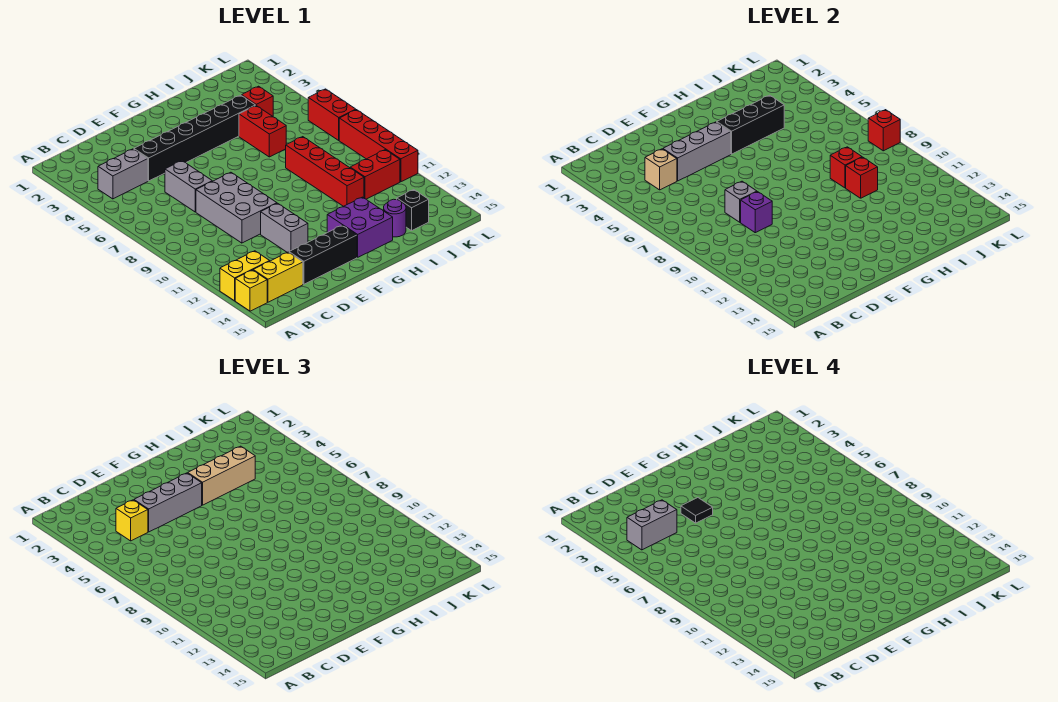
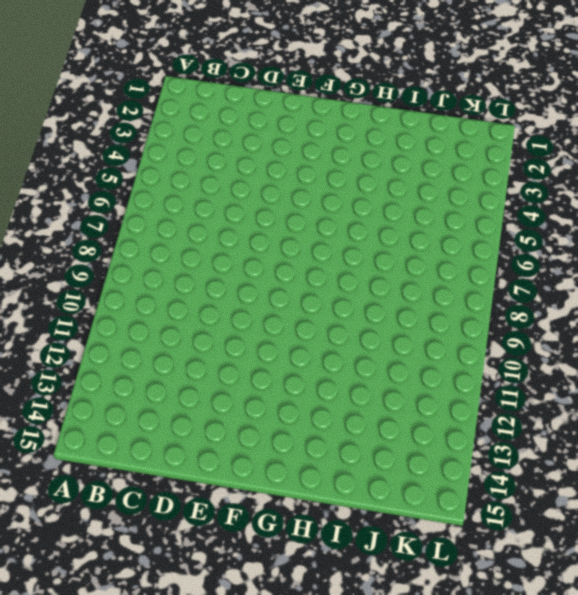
none -> yellow brick A13:B13 level 1
none -> yellow brick A14 level 1
none -> grey brick B4:C4 level 1
none -> yellow brick B14:C14 level 1

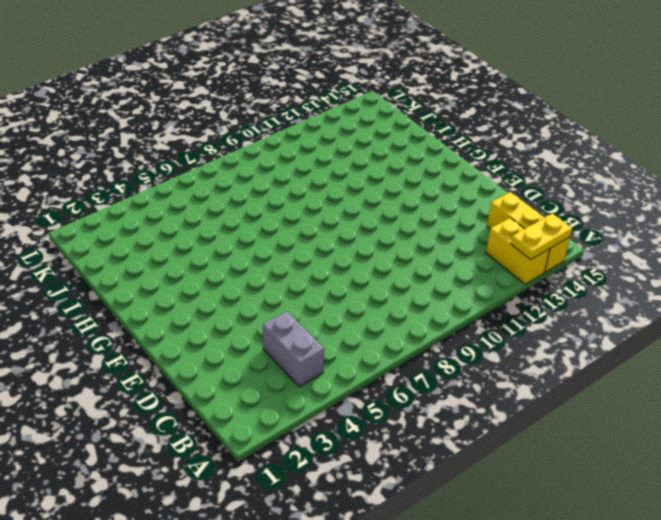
yellow plate A13:A14 level 2 -> none
none -> black brick D4:I4 level 1
none -> grey brick D6:D7 level 1
none -> grey brick D8:E10 level 1
none -> black brick D14:F14 level 1

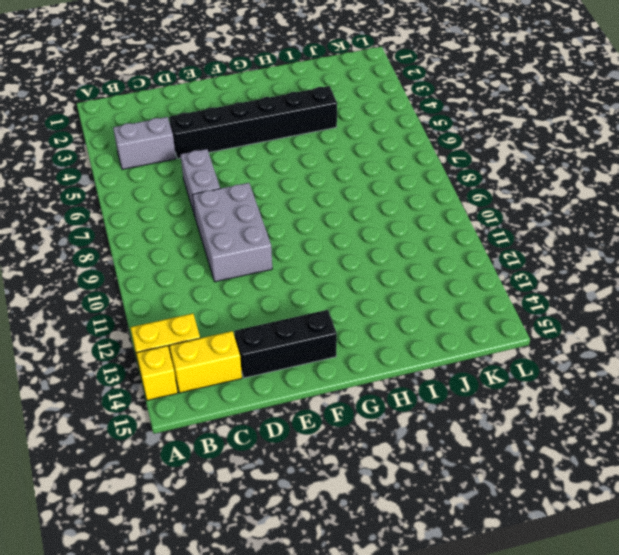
none -> grey brick E11:E12 level 1
none -> purple brick G13:H14 level 1
none -> red brick I5:I6 level 1
none -> red brick I8:I11 level 1

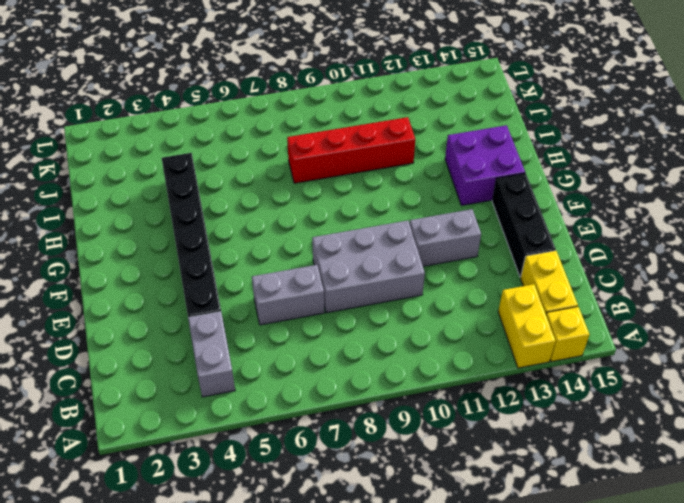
none -> red brick I5:I6 level 1
none -> purple round brick I14 level 1
none -> red brick J4 level 1
none -> red brick J11:K11 level 1

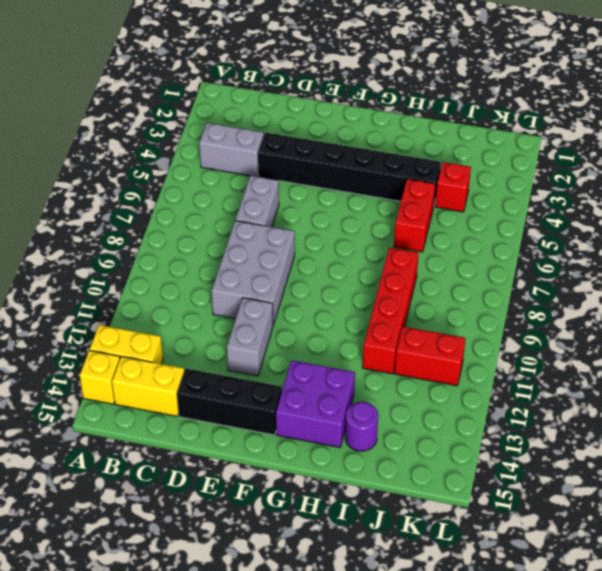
none -> black brick J14 level 1
none -> red brick L6:L7 level 1
none -> red brick L8:L11 level 1
none -> tan brick C4 level 2

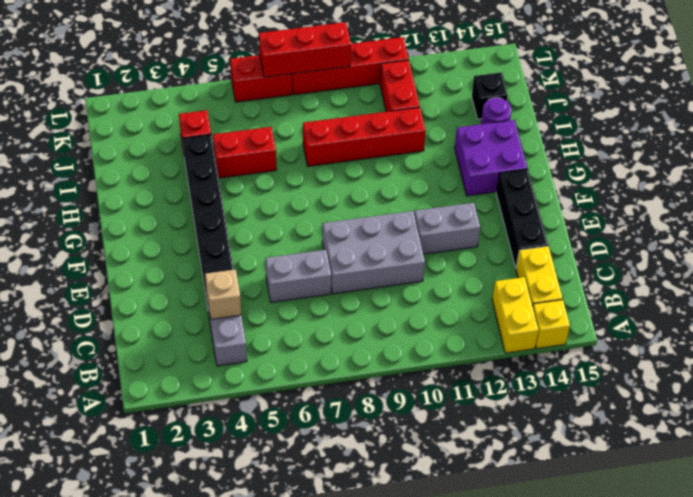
red brick L7:L9 level 2 -> red brick L8 level 2
none -> grey brick D4:F4 level 2
none -> grey brick D8 level 2
none -> purple brick D9 level 2
none -> black brick G4:I4 level 2

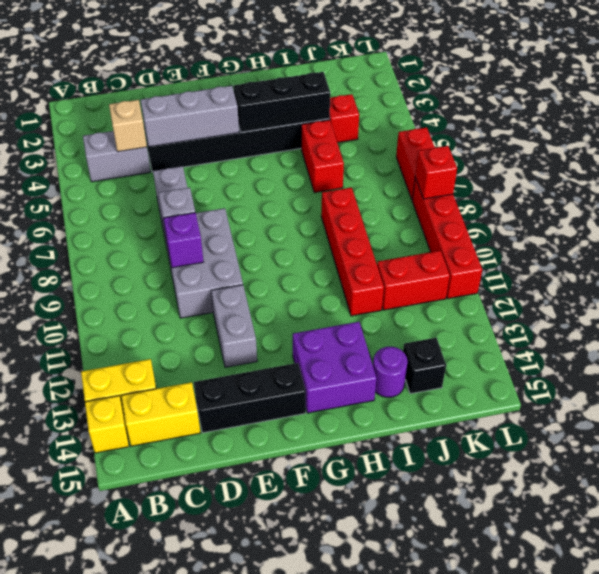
none -> red brick I9 level 2
none -> red brick I10 level 2
none -> yellow brick C4 level 3
none -> grey brick D4:F4 level 3

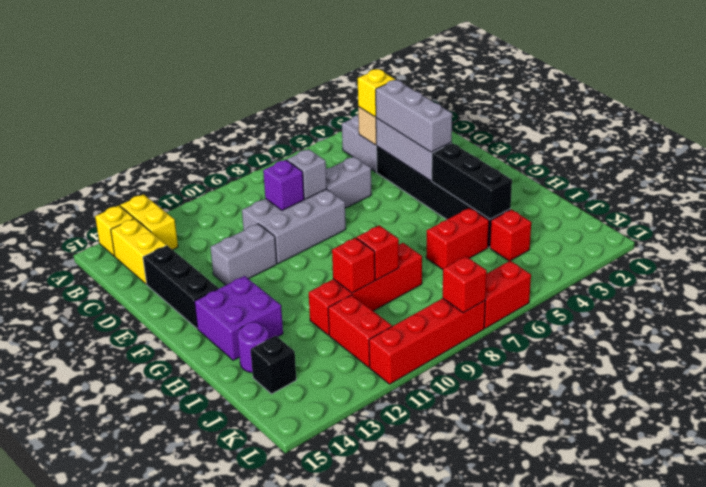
none -> tan brick G4:I4 level 3
none -> grey brick B4:C4 level 4
none -> black tile E4 level 4

